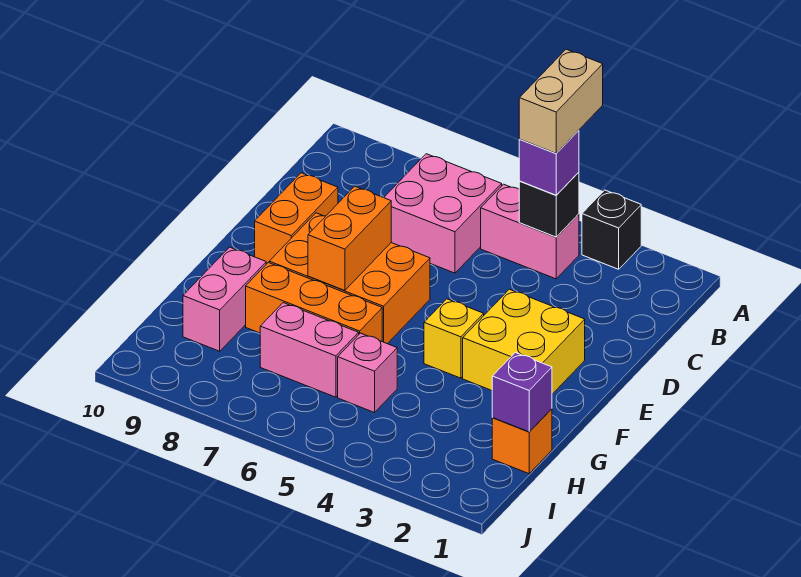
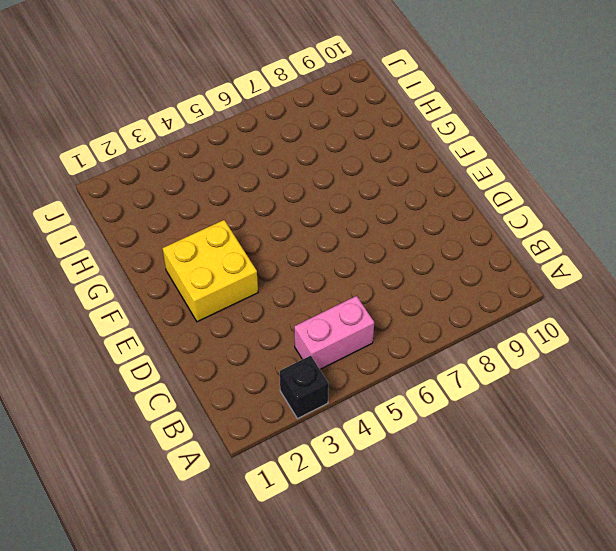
none -> pink brick B6:C7 level 1
none -> orange brick D9:E9 level 1
none -> orange brick E6:F8 level 1

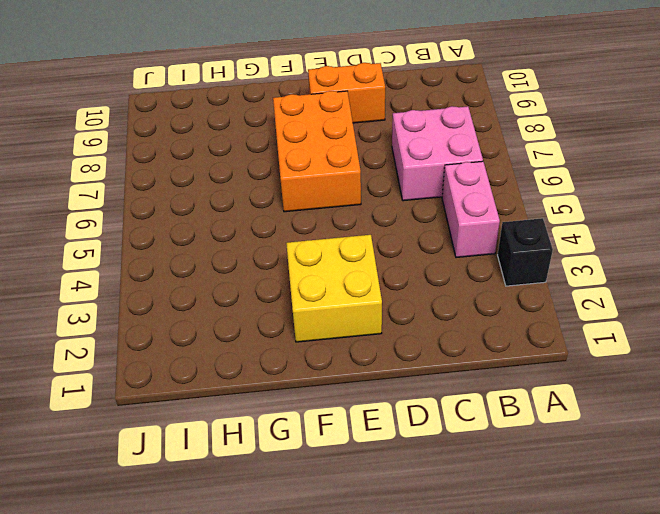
none -> yellow brick F4 level 1
none -> orange brick G6:G8 level 1
none -> pink brick G9:H9 level 1

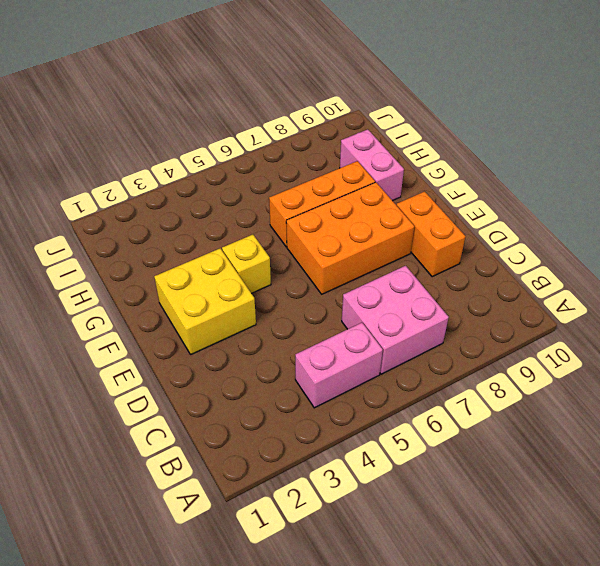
none -> black brick A3 level 1
none -> orange brick H1 level 1
none -> pink brick H5 level 1

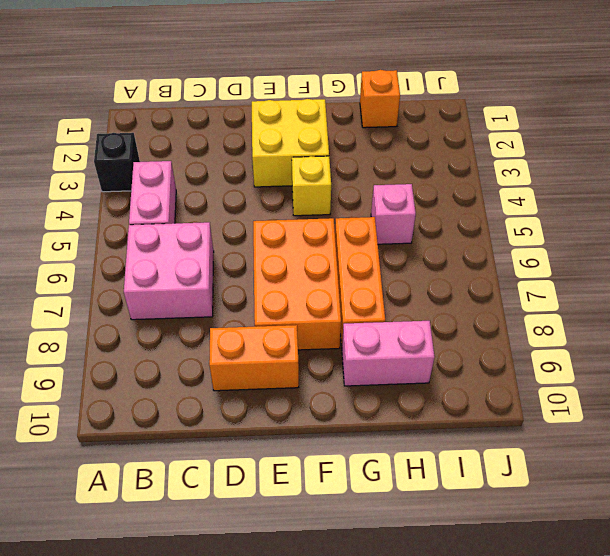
none -> pink brick H6:H7 level 1
none -> black brick B4 level 2
none -> orange brick E7:F7 level 2

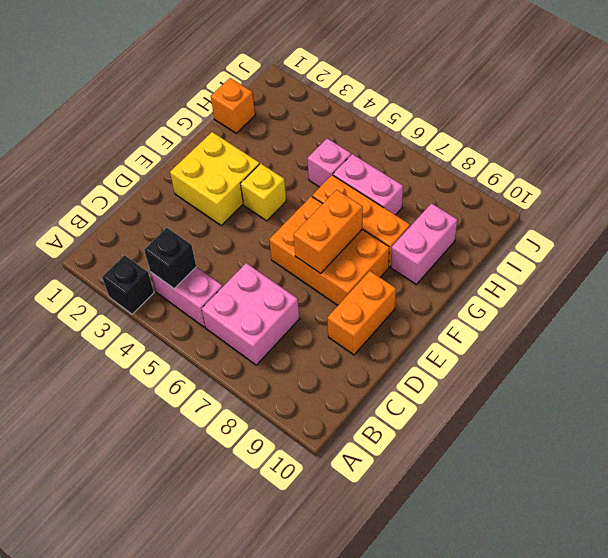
none -> purple brick H1 level 2
none -> purple brick B4 level 3
none -> tan brick A4:B4 level 4

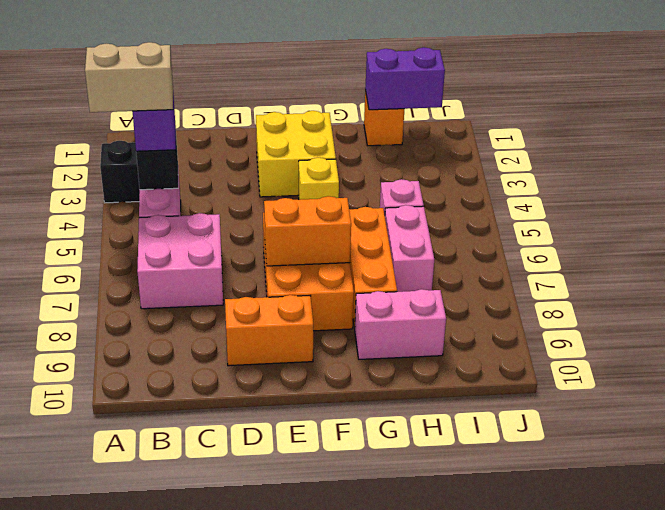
purple brick H1:I1 level 2 -> purple brick H1 level 2

